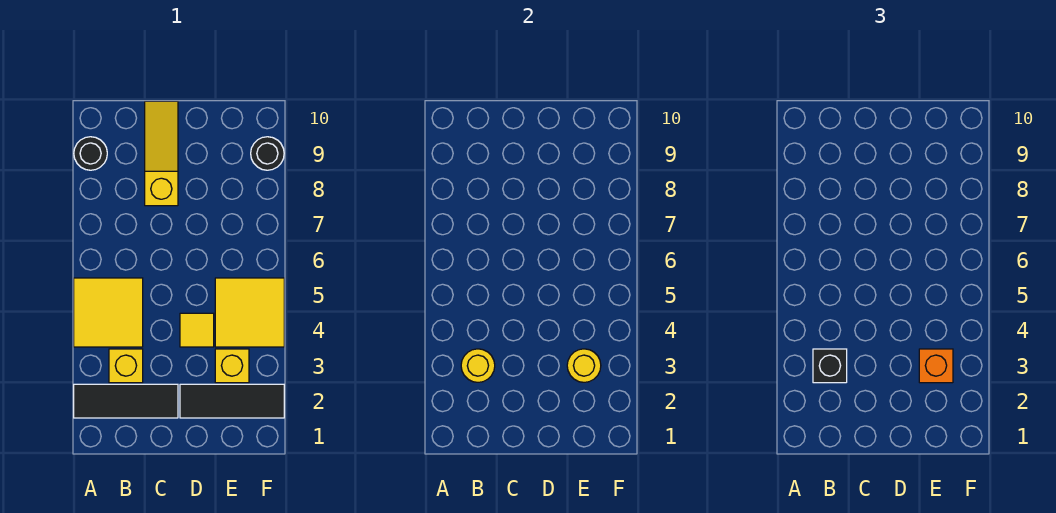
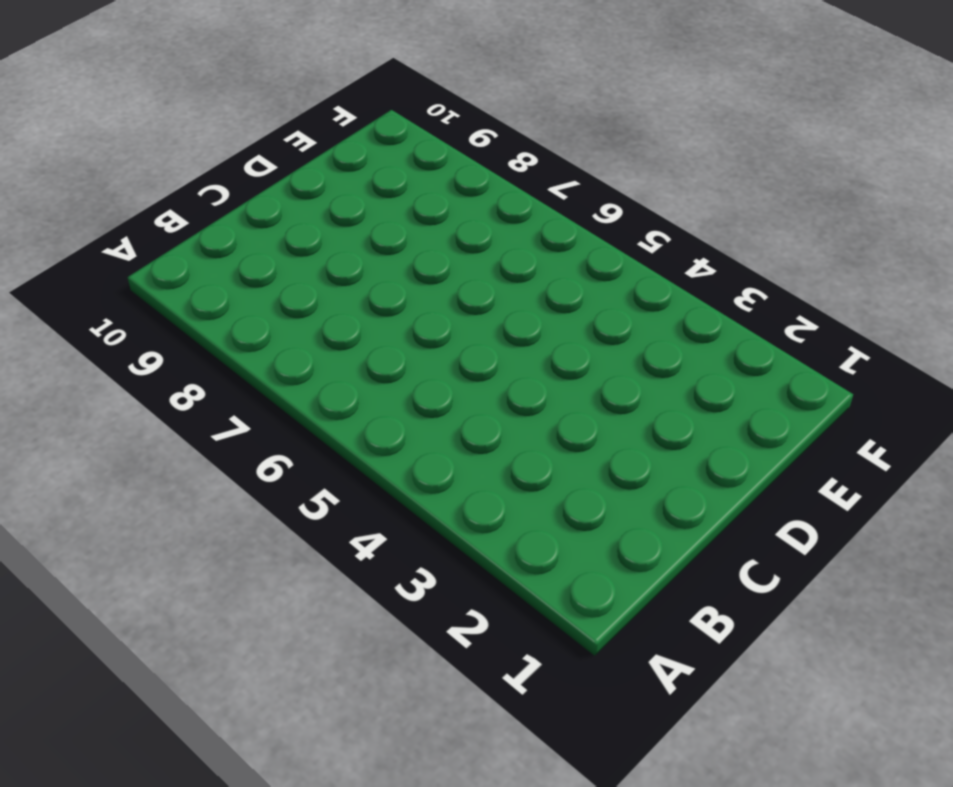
none -> black tile A2:C2 level 1
none -> yellow tile A4:B5 level 1
none -> black round brick A9 level 1

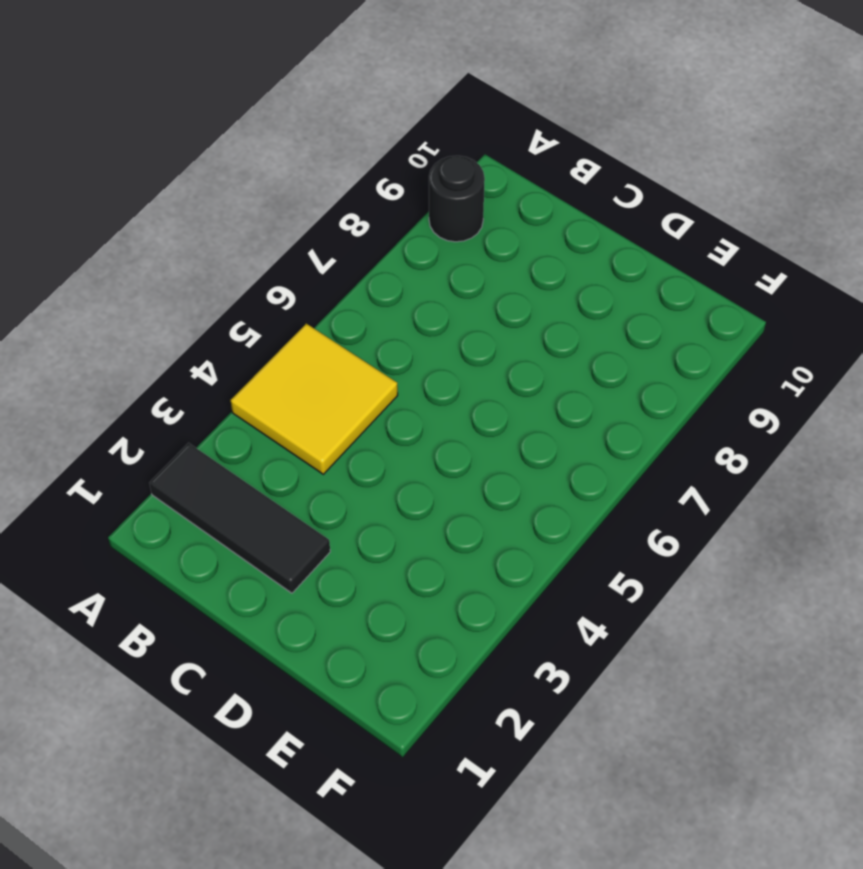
none -> yellow brick B3 level 1
none -> yellow slope C8:C10 level 1 top 8
none -> black tile D2:F2 level 1

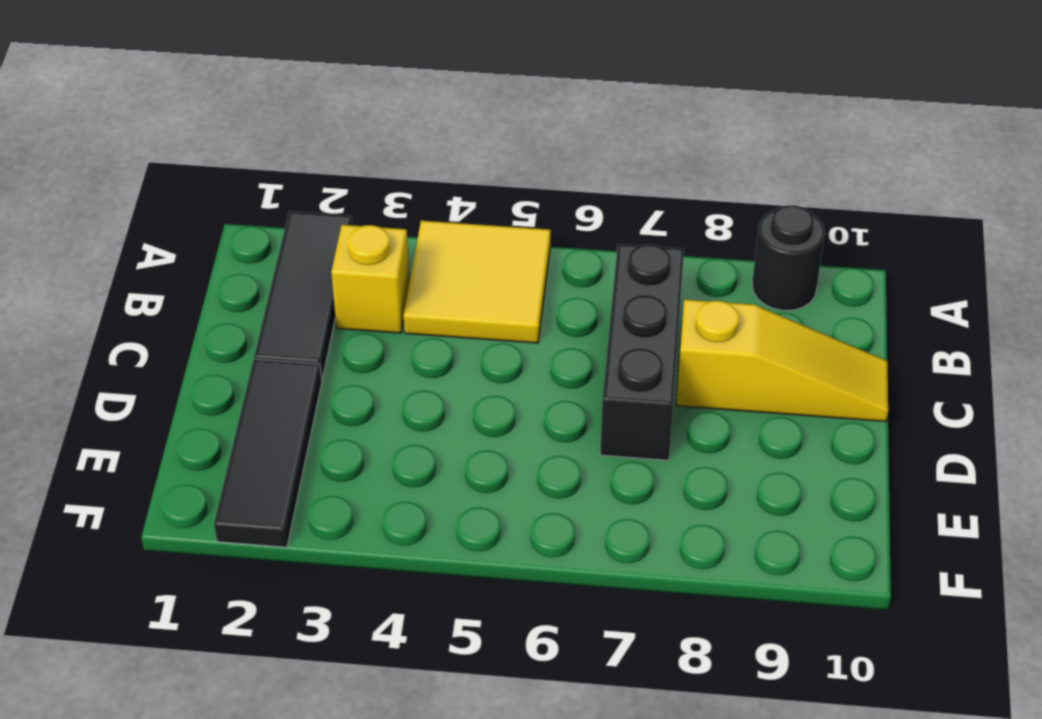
black brick B7:D7 level 1 -> none
none -> yellow tile D4 level 1
none -> yellow brick E3 level 1
none -> yellow tile E4:F5 level 1

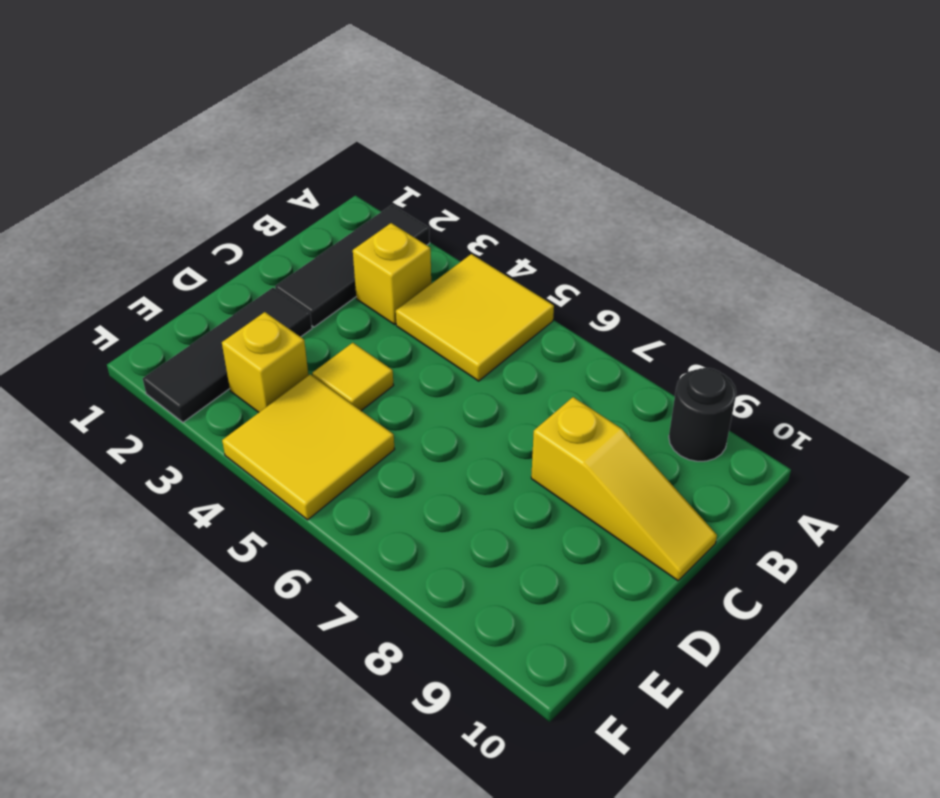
none -> black round brick F9 level 1
none -> yellow round brick B3 level 2
none -> yellow round brick E3 level 2

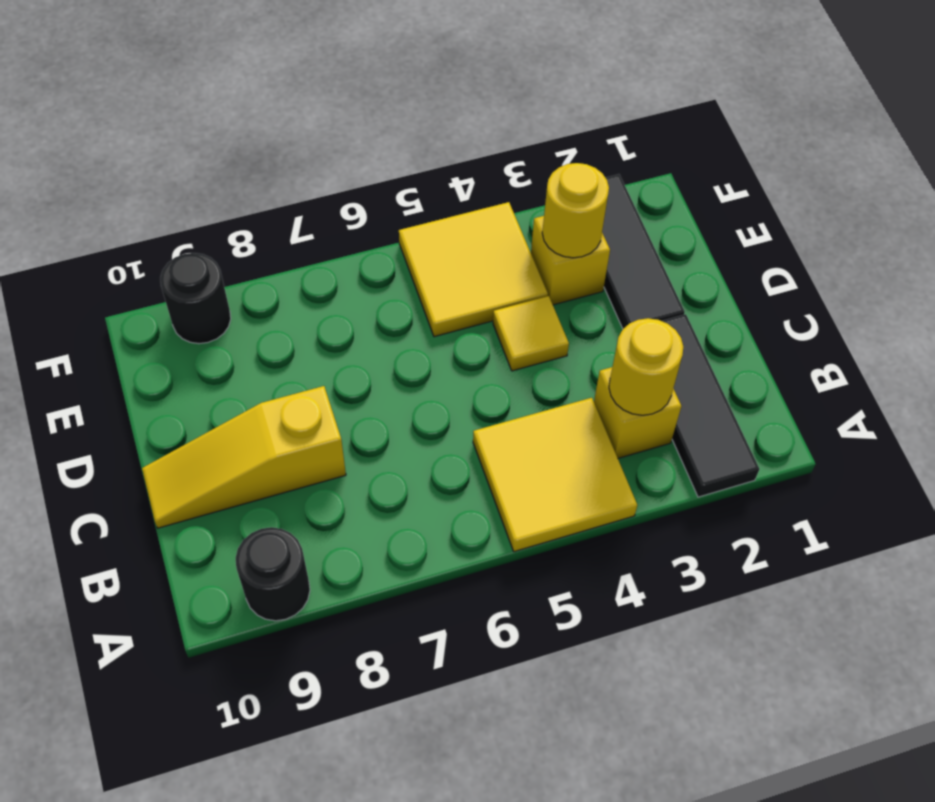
none -> black brick B3 level 3
none -> orange brick E3 level 3

